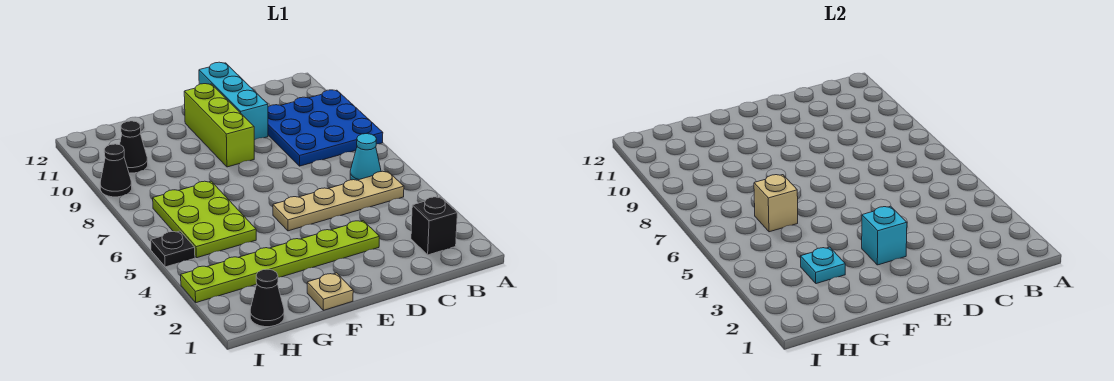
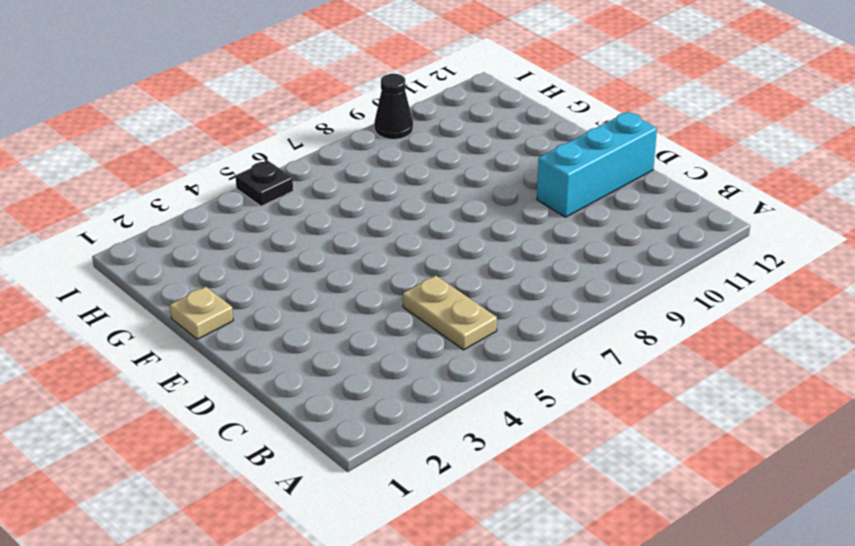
tan plate B5:C5 level 1 -> tan plate B5:E5 level 1
none -> blue plate A8:C10 level 1
none -> black brick B2 level 1
none -> cyan cone B6 level 1

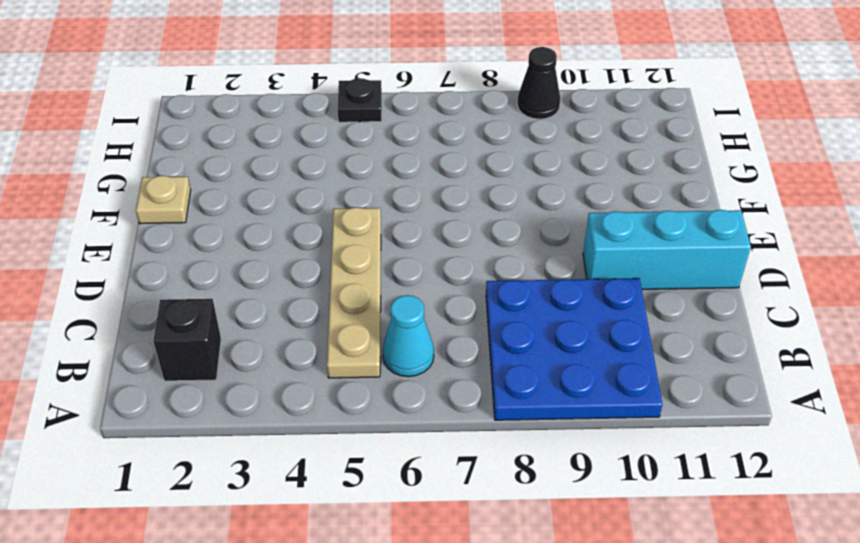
none -> lime plate D3:I3 level 1
none -> lime brick E9:E11 level 1
none -> lime plate G5:H7 level 1

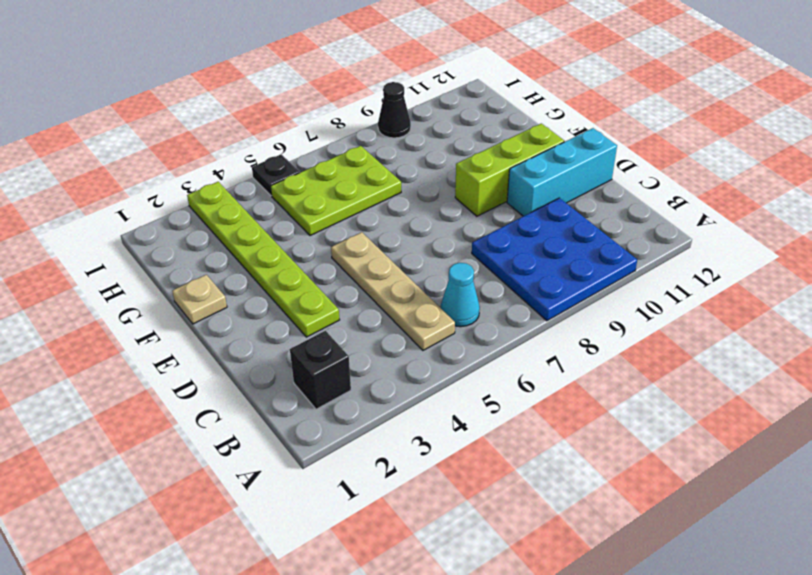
none -> black cone H1 level 1
none -> black cone H10 level 1
none -> cyan brick E3 level 2

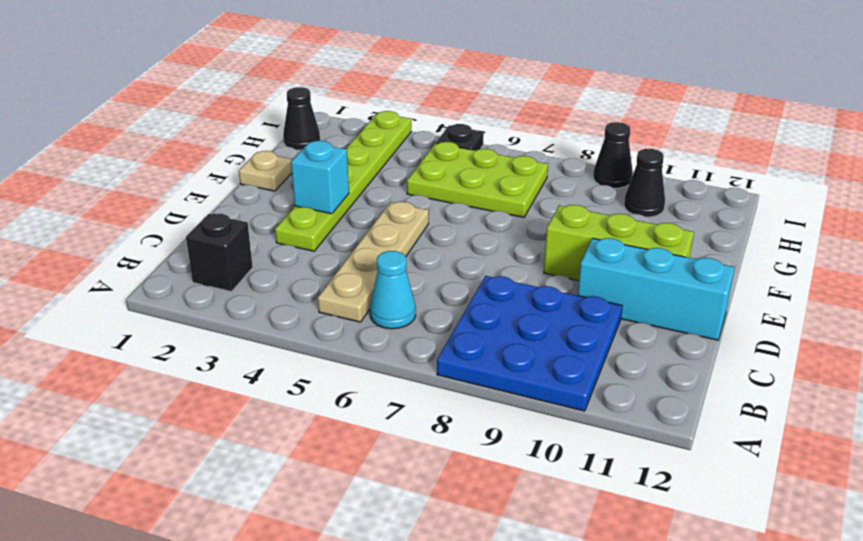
none -> cyan plate G3 level 2
none -> tan brick G6 level 2

